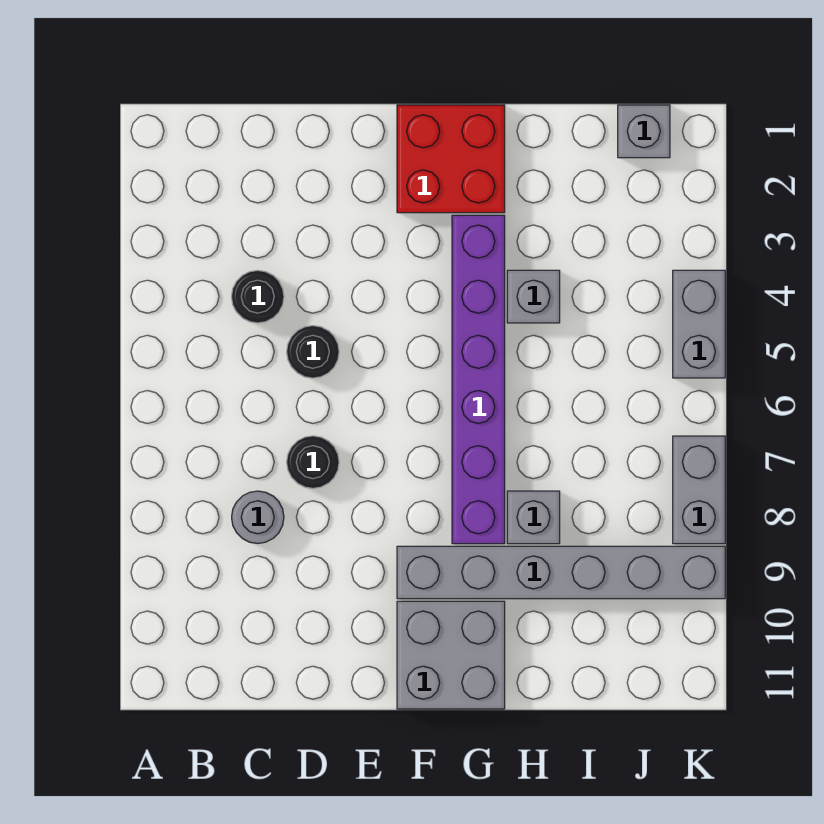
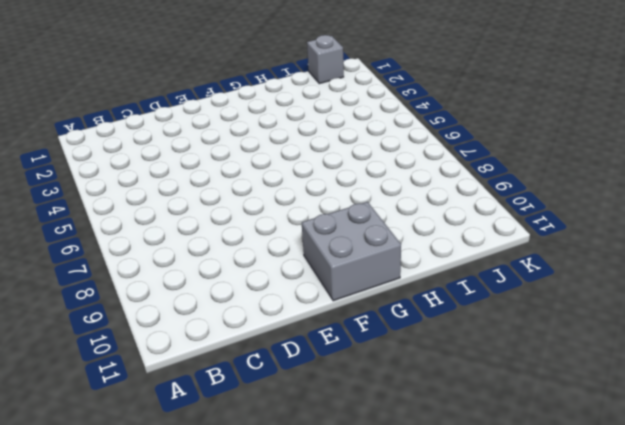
none -> black round brick C4 level 1
none -> grey round brick C8 level 1
none -> black round brick D5 level 1

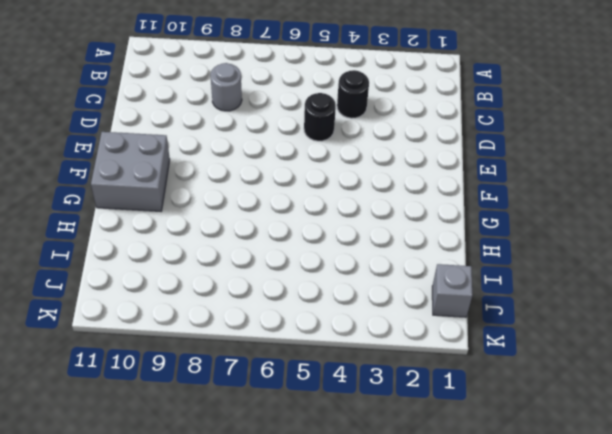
none -> black round brick D7 level 1
none -> red brick F1:G2 level 1
none -> grey brick F9:K9 level 1

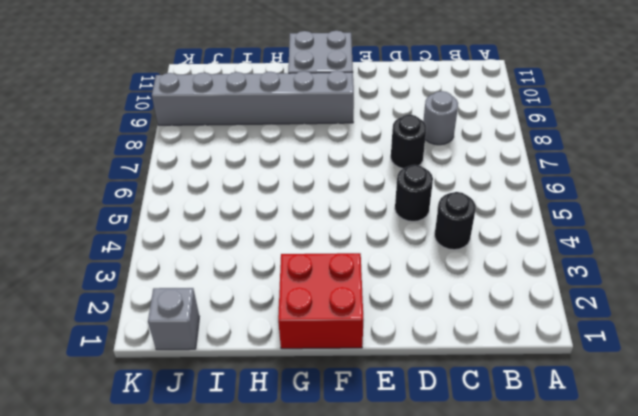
none -> purple brick G3:G8 level 1
none -> grey brick H4 level 1
none -> grey brick H8 level 1

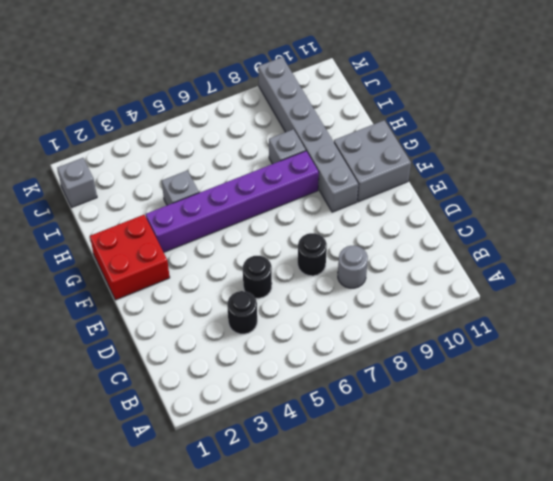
none -> grey brick K4:K5 level 1
none -> grey brick K7:K8 level 1

